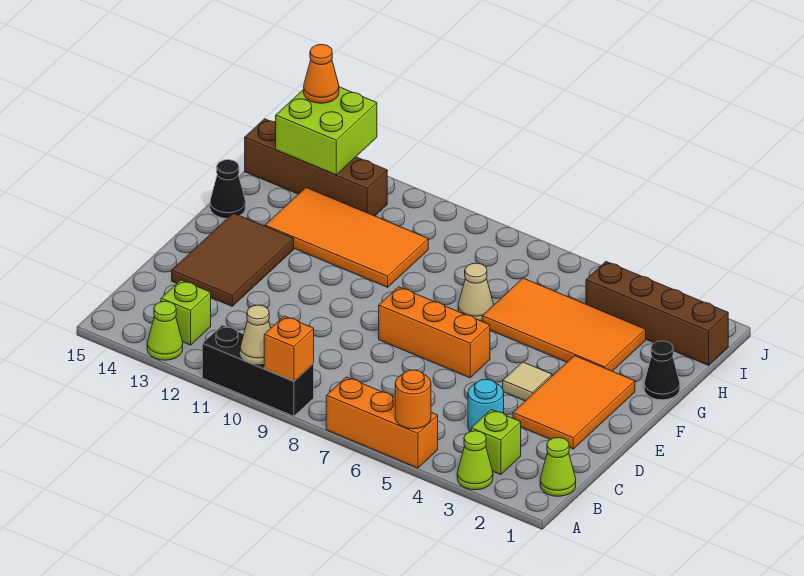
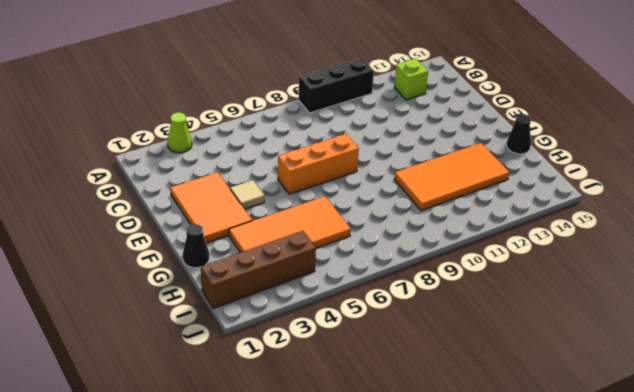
none -> orange brick A5:A7 level 1
none -> lime cone A13 level 1
none -> lime cone B1 level 1

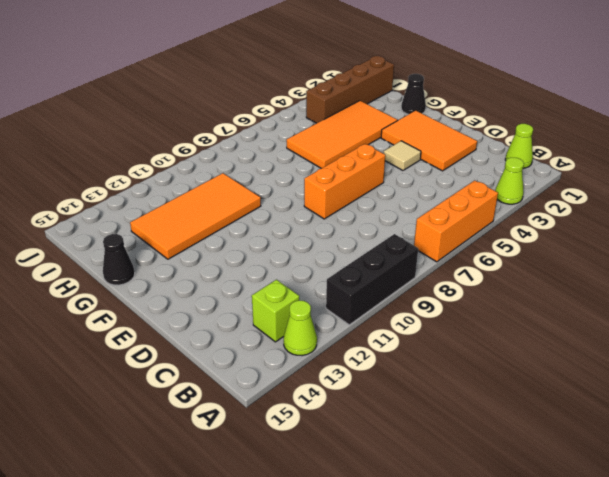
none -> lime brick B3 level 1
none -> cyan round brick C4 level 1
none -> brown tile D13:F14 level 1

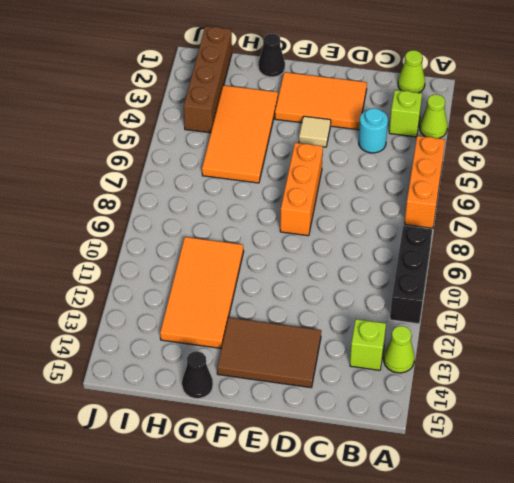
none -> tan cone G7 level 1
none -> brown brick I12:I15 level 1
none -> orange round brick A5 level 2

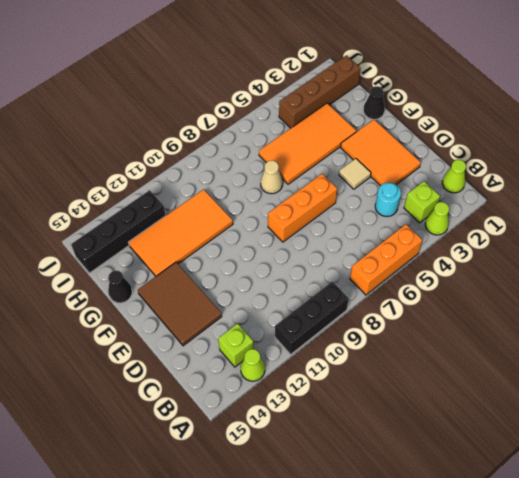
black brick I12:I15 level 1 -> brown brick I12:I15 level 1
none -> orange round brick A5 level 2
none -> orange brick A9 level 2
none -> tan cone A10 level 2

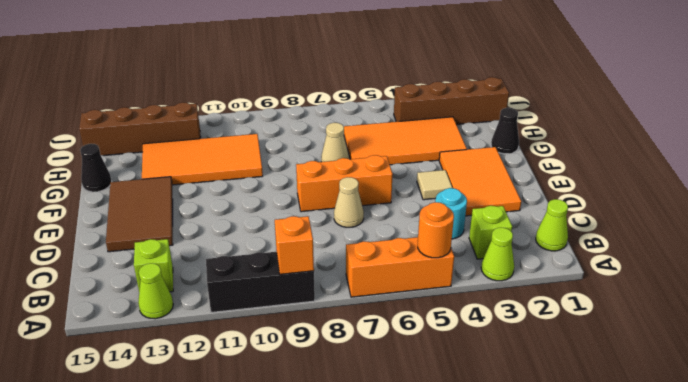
tan cone D7 level 1 -> tan cone A10 level 2
none -> lime brick I13:J14 level 2
none -> orange cone J14 level 3

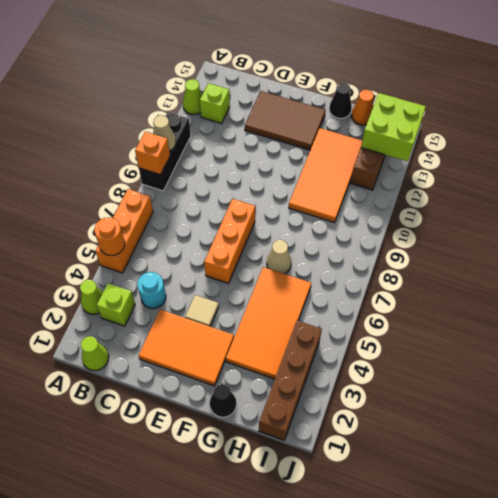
orange cone H15 level 1 -> orange cone J14 level 3

